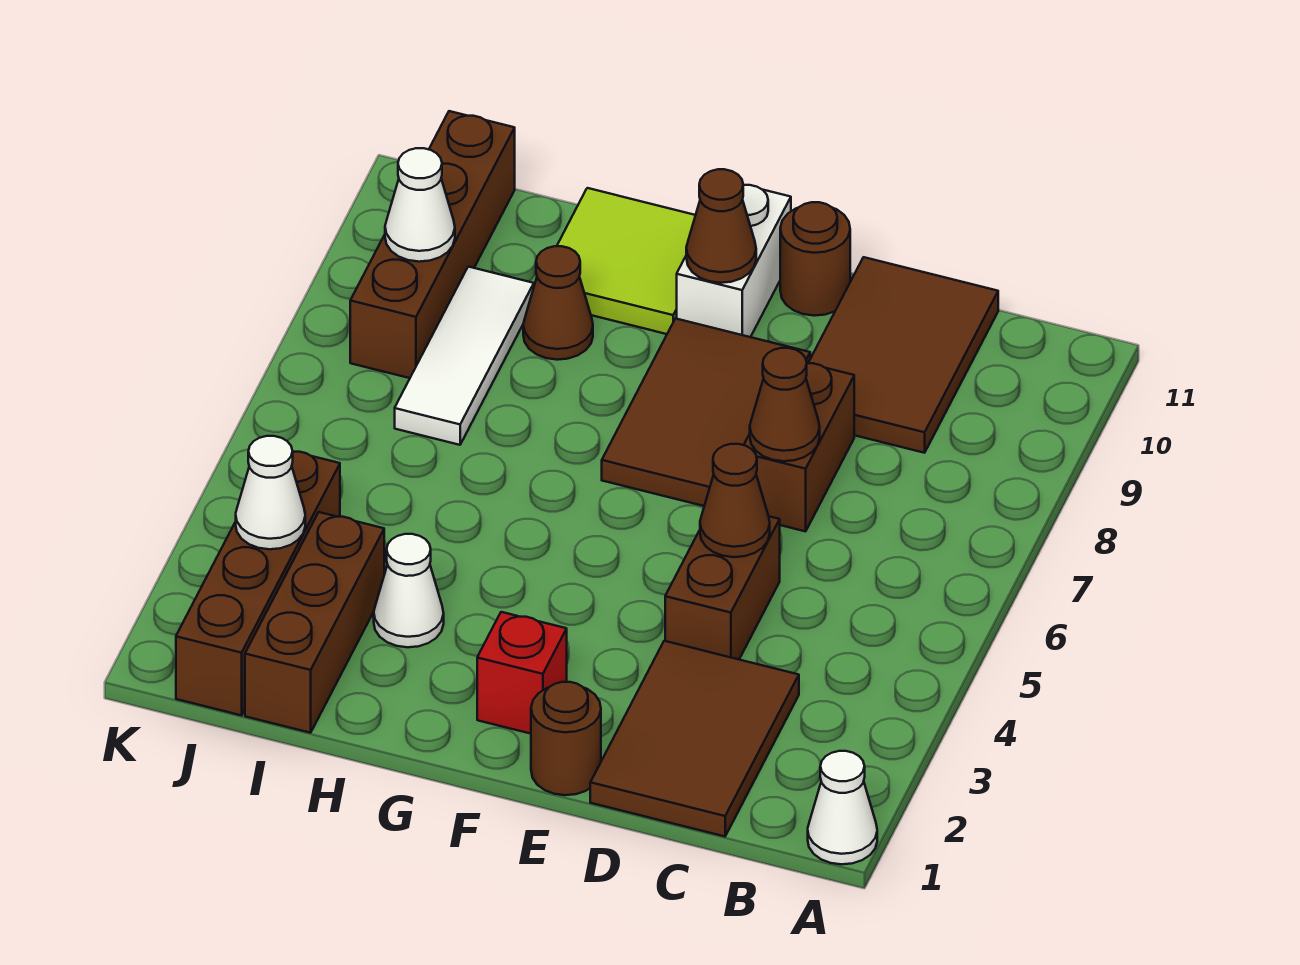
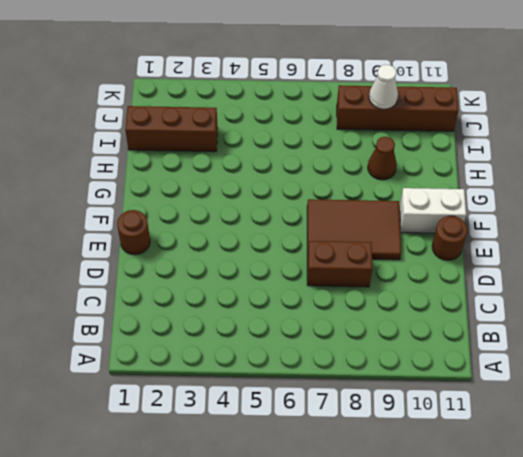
none -> white cone A1 level 1
none -> brown tile C1:D3 level 1
none -> brown tile C9:D11 level 1

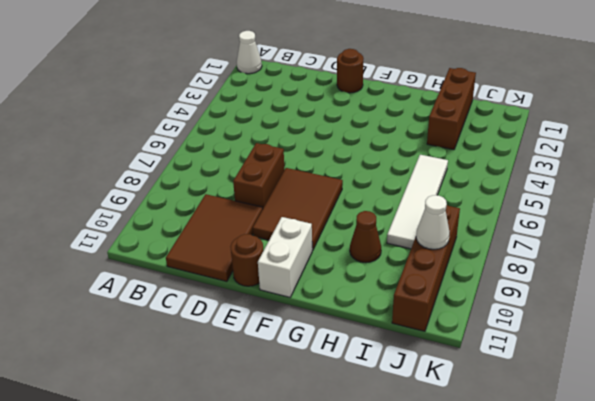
white tile I5:I8 level 1 -> white tile I7:I9 level 1
none -> brown tile C1:D3 level 1
none -> brown brick D4:D5 level 1
none -> red brick F2 level 1

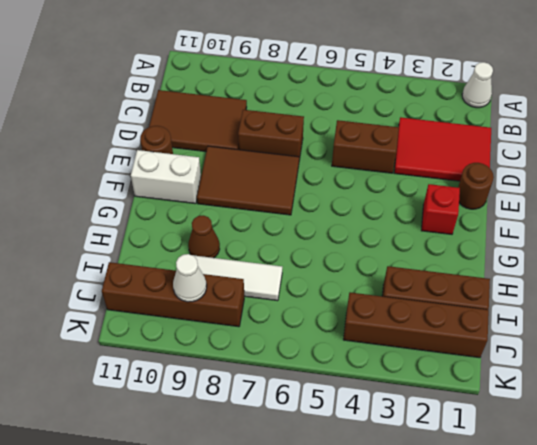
red tile C1:D3 level 1 -> brown tile C1:D3 level 1
none -> lime tile G10:H11 level 1
none -> white cone H3 level 1
none -> brown cone D5 level 2

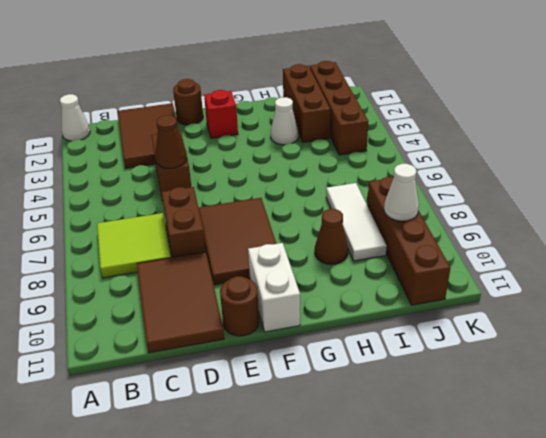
lime tile B7:C8 level 1 -> lime tile G10:H11 level 1
none -> brown cone D7 level 2
none -> brown cone F10 level 2
none -> white cone J3 level 2

